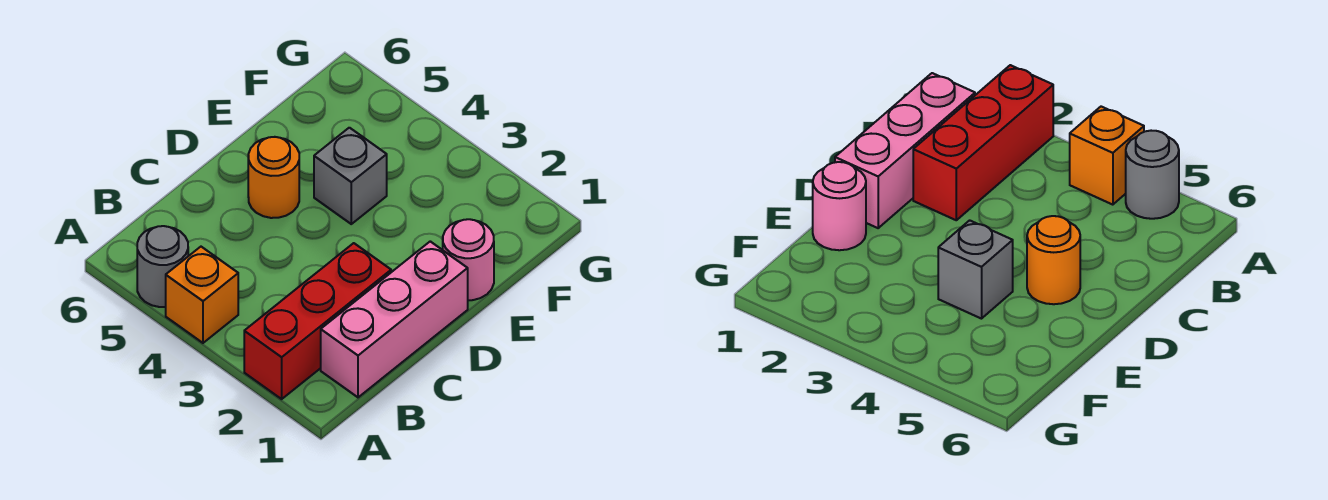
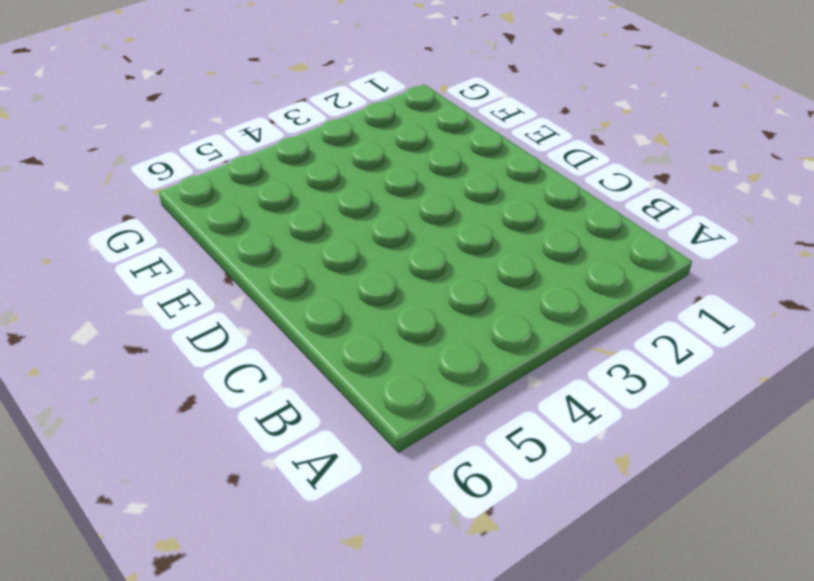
none -> red brick A2:C2 level 1
none -> orange brick A4 level 1

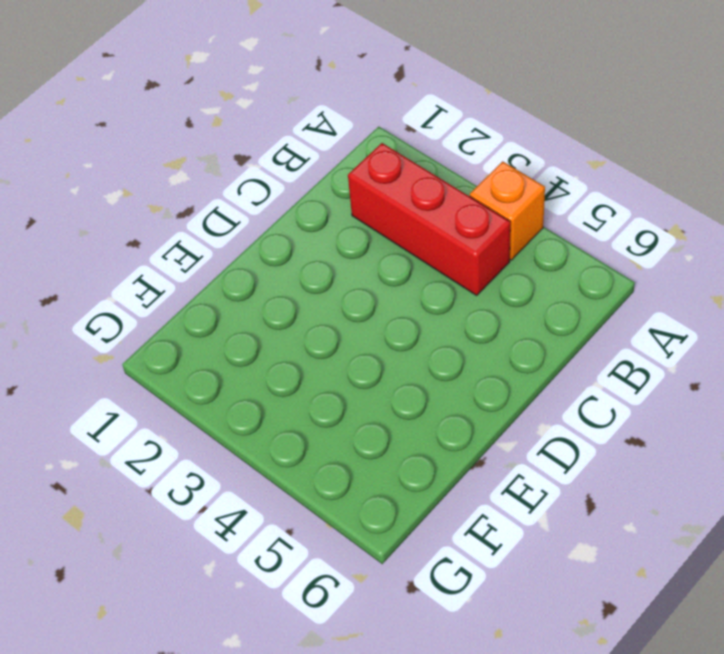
red brick B2:B4 level 1 -> red brick A2:C2 level 1
none -> grey round brick A5 level 1
none -> pink brick B1:D1 level 1

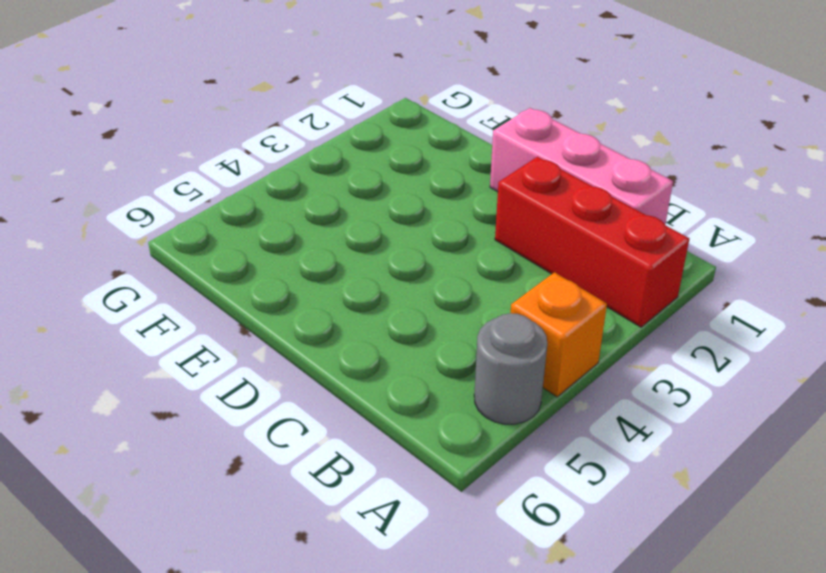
none -> orange round brick D5 level 1
none -> pink round brick E1 level 1

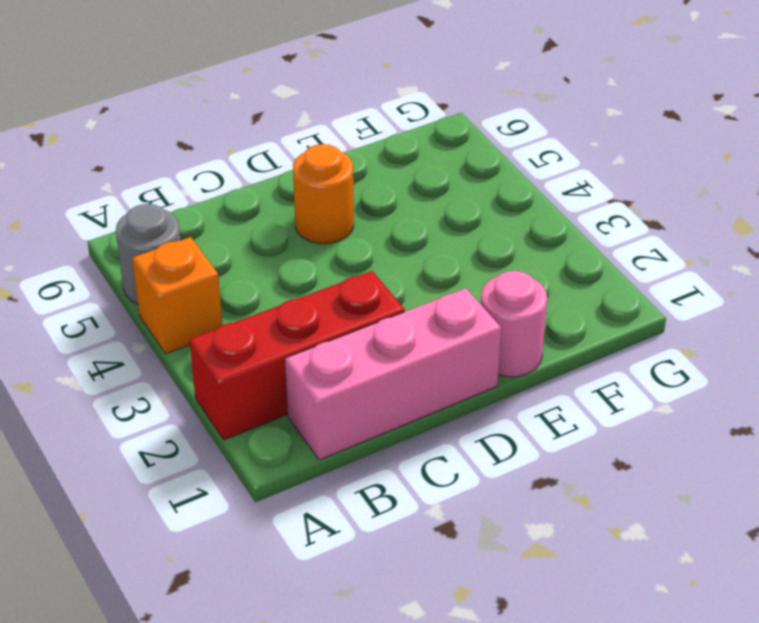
none -> grey brick E4 level 1

